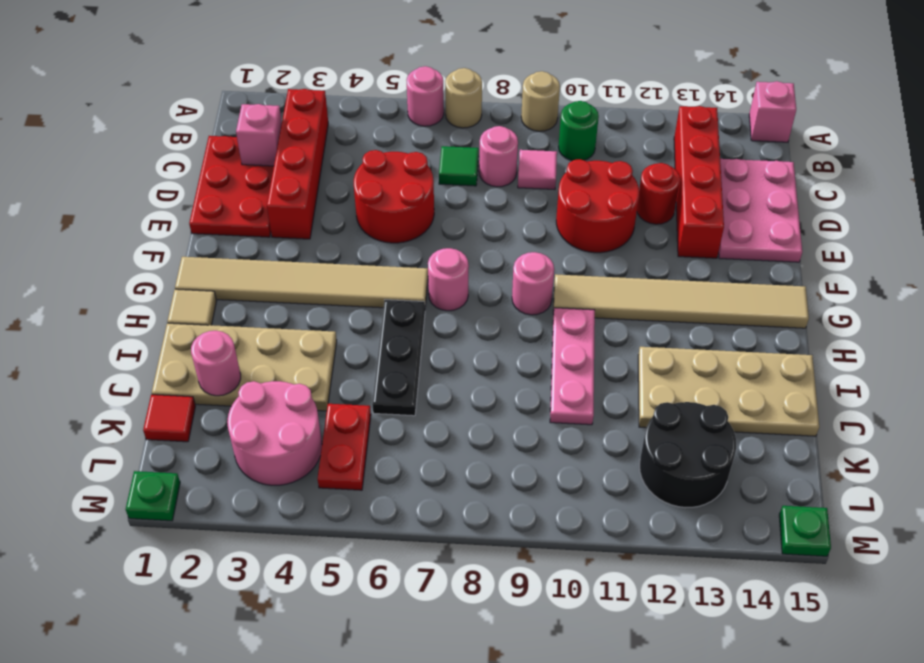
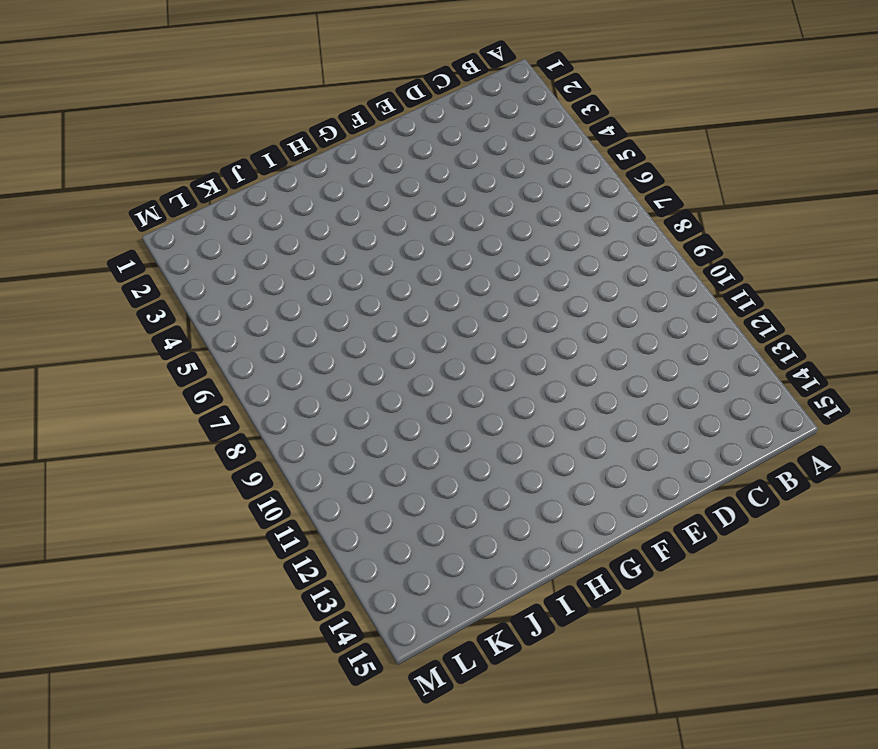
none -> pink round brick A6 level 1
none -> tan round brick A7 level 1
none -> tan round brick A9 level 1
none -> pink brick A15 level 1

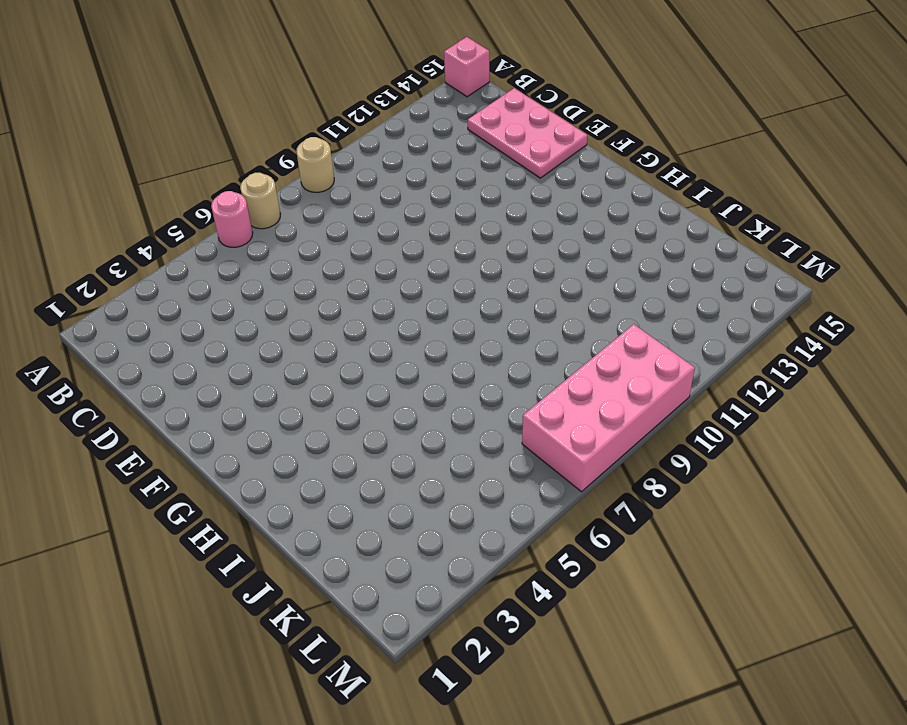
pink brick L7:M10 level 1 -> none
none -> red brick B3:E3 level 1
none -> green round brick B10 level 1
none -> red brick B13:E13 level 1
none -> red plate C1:E2 level 1

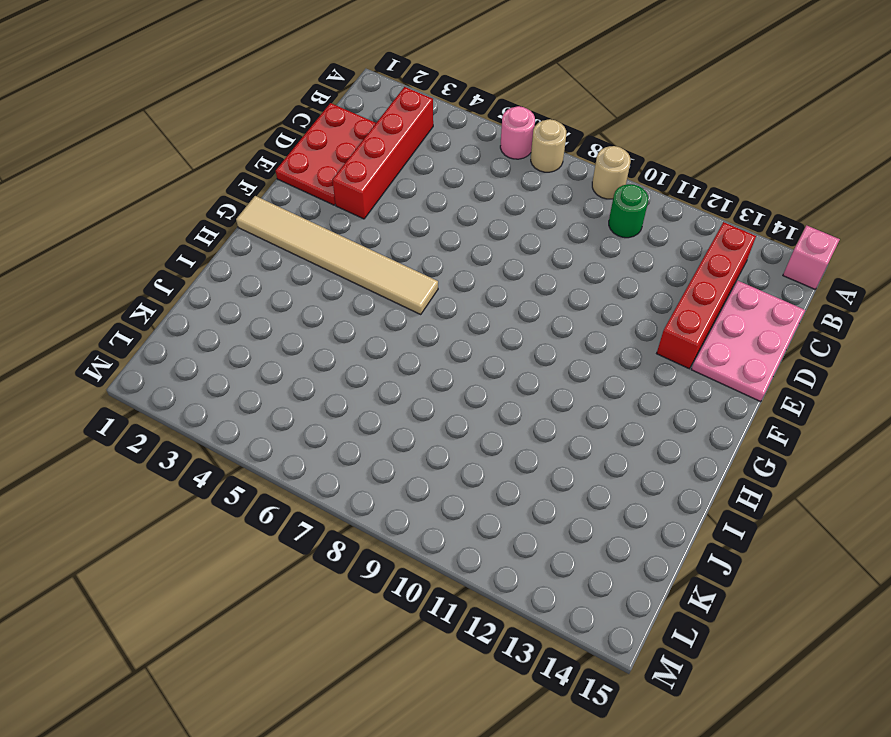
none -> green tile C7 level 1
none -> pink round brick C8 level 1
none -> pink tile C9 level 1
none -> red round brick D5:E6 level 1

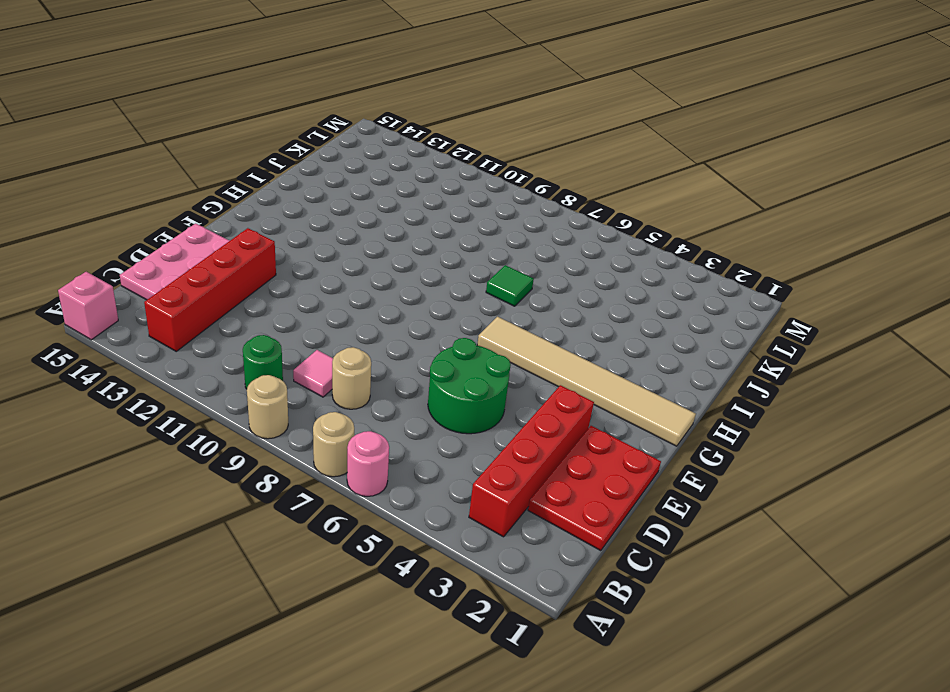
tan round brick C8 level 1 -> pink round brick C8 level 1
green round brick D5:E6 level 1 -> red round brick D5:E6 level 1
green tile I7 level 1 -> green tile C7 level 1
none -> red round brick D10:E11 level 1
none -> red round brick D12 level 1
none -> pink round brick G7 level 1
none -> pink round brick G9 level 1

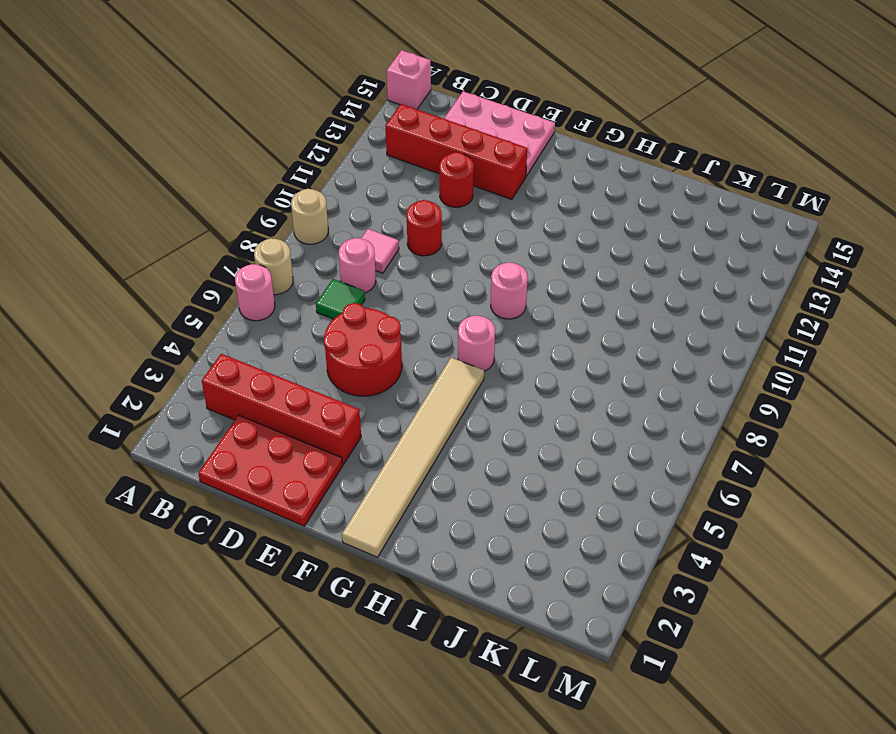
red round brick D10 level 1 -> red round brick D10:E11 level 1
none -> green round brick B10 level 1
none -> tan tile G10:G15 level 1
none -> tan tile H1 level 1
none -> black plate H6:J6 level 1

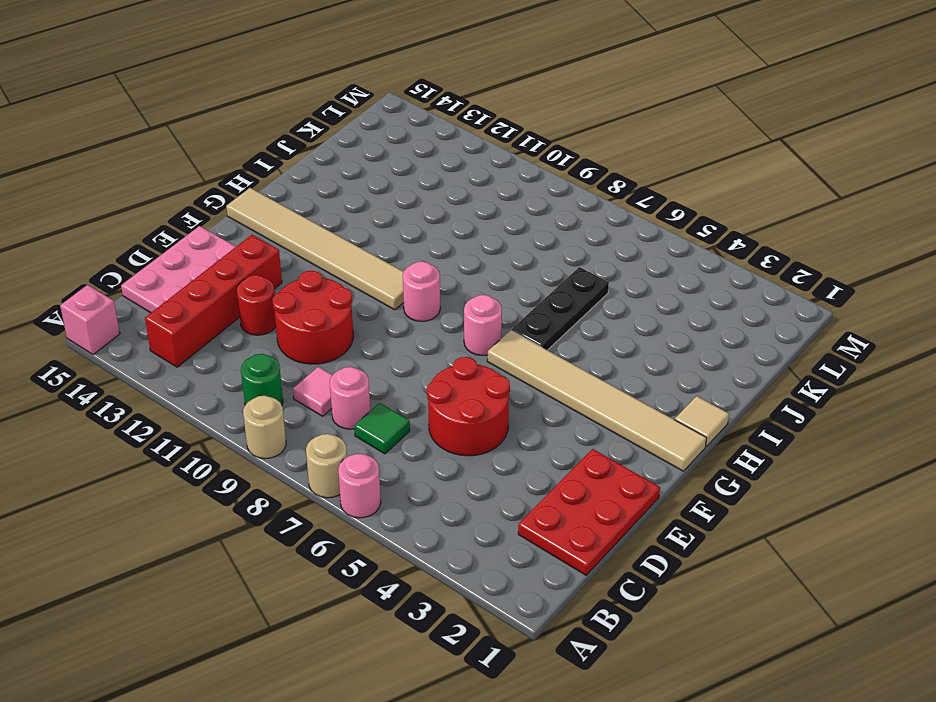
none -> red brick B3:E3 level 1
none -> pink plate H10:J10 level 1
none -> tan plate I1:J4 level 1
none -> tan plate I12:J15 level 1

